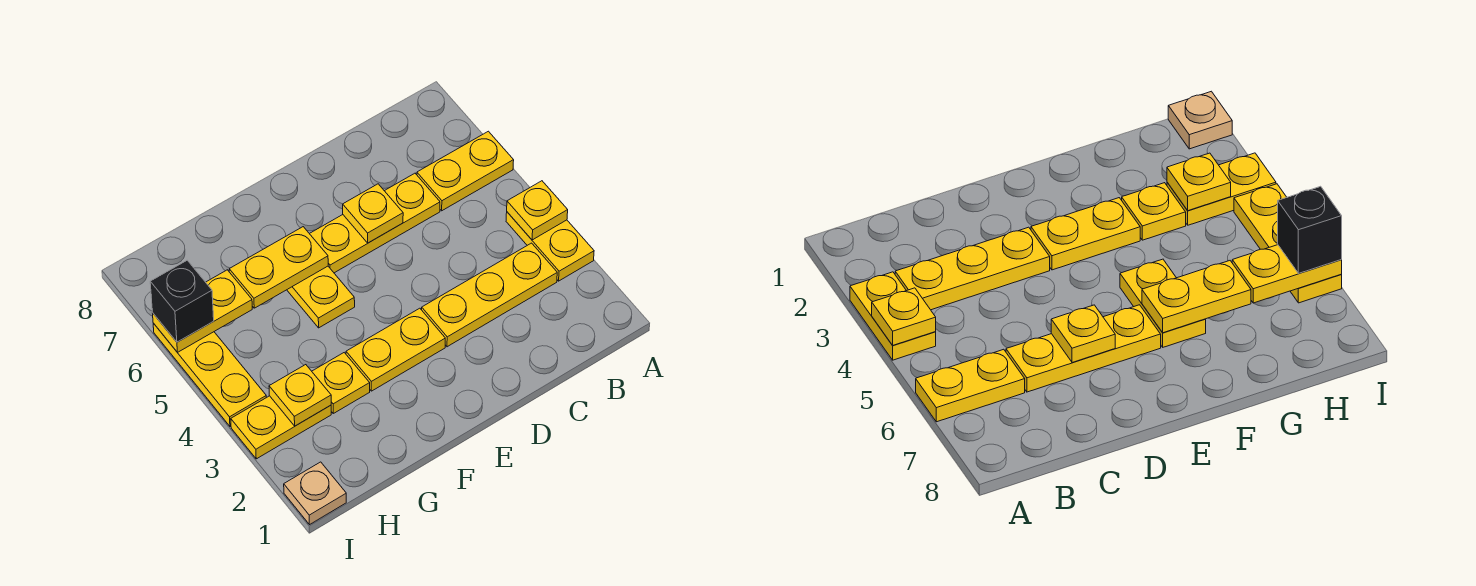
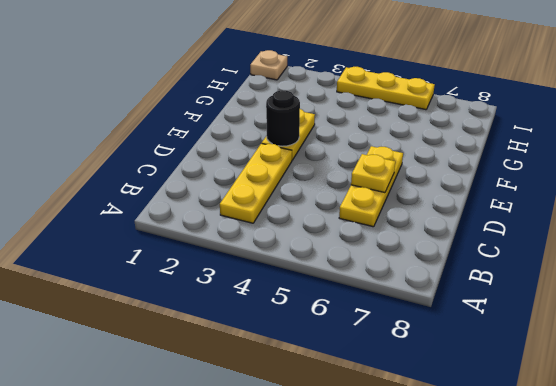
black round brick E3 level 2 -> none
none -> yellow plate A3:A4 level 1
none -> yellow plate A6:B6 level 1
none -> yellow plate F5:F6 level 1

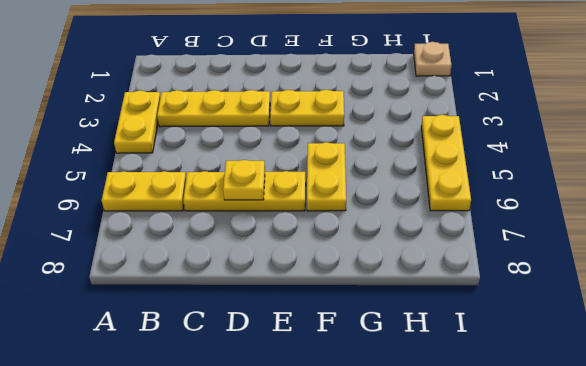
none -> yellow plate G3 level 1
none -> yellow plate H3:I3 level 1
none -> yellow plate A4 level 2

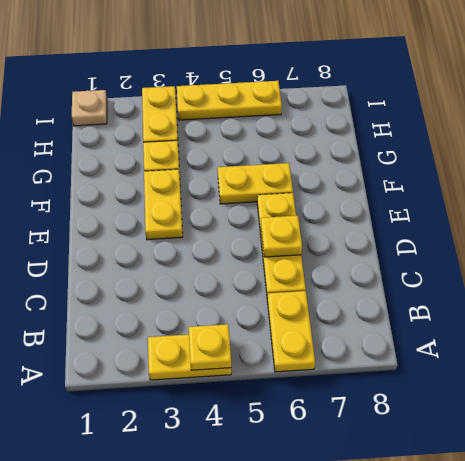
none -> yellow plate B3:D3 level 1
none -> yellow plate F6:G6 level 2
none -> yellow plate H3 level 2

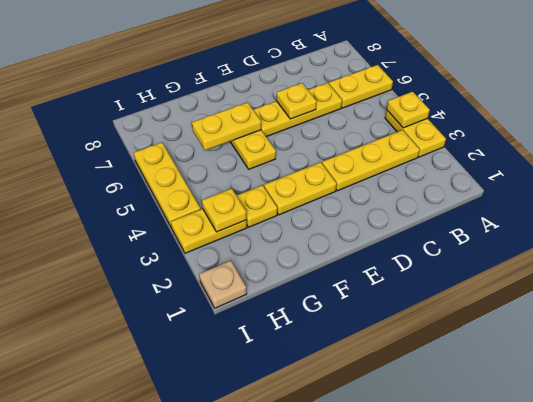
none -> yellow plate H6:I6 level 2
none -> black brick I6 level 3

